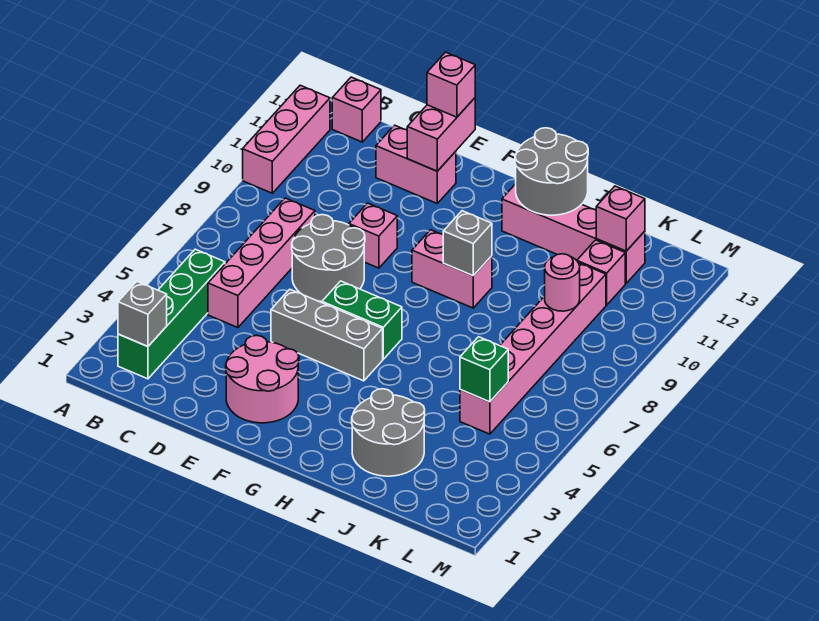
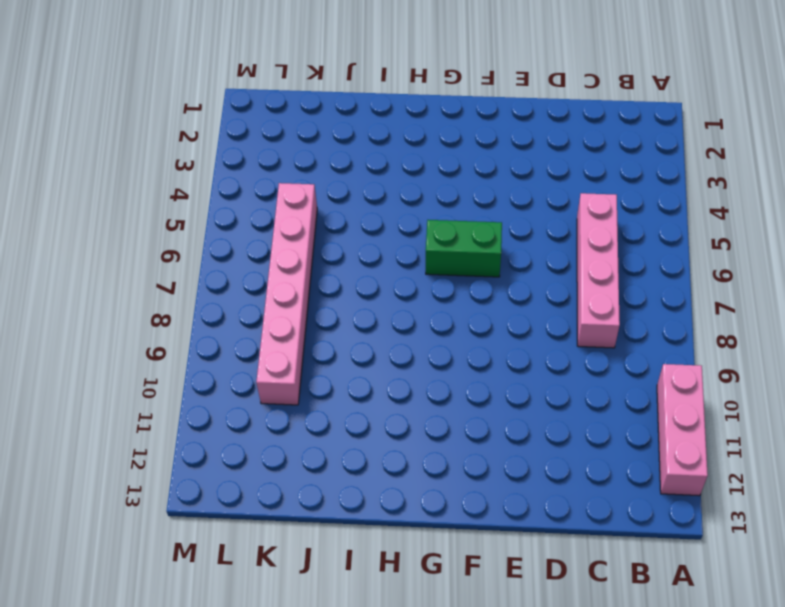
none -> green brick B2:B5 level 1
none -> pink brick B13 level 1
none -> grey round brick D7:E8 level 1

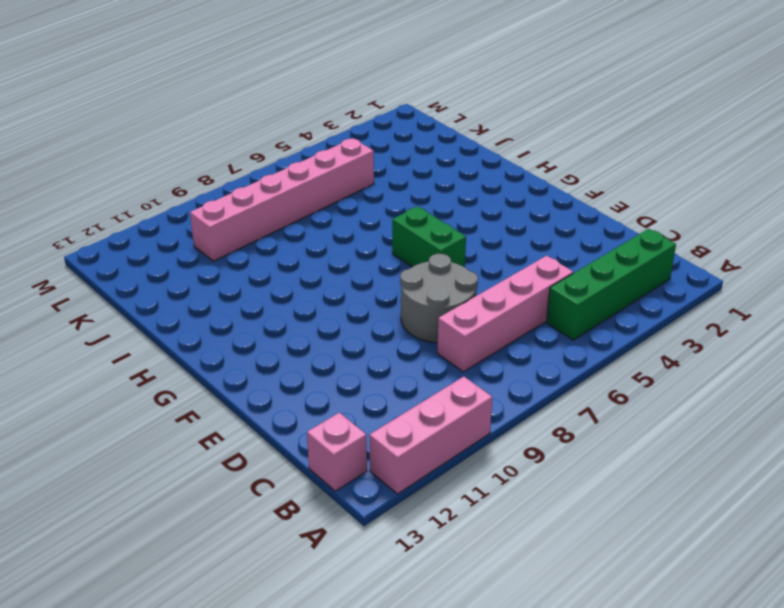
none -> pink brick D12:E12 level 1
none -> pink round brick E2:F3 level 1
none -> grey brick E5:G5 level 1

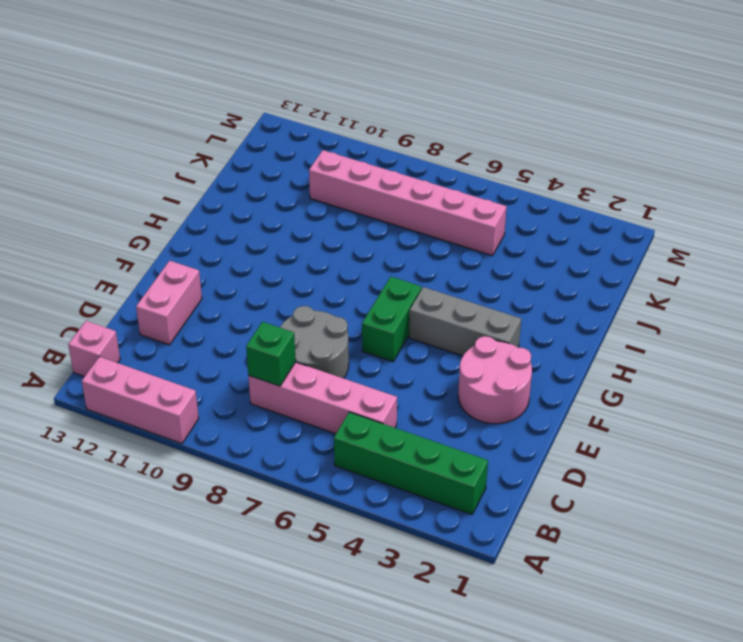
green brick C8 level 2 -> green brick K5 level 2
grey brick G3:G5 level 1 -> grey brick E5:G5 level 1
none -> pink brick E9 level 1
none -> pink brick G9:H9 level 1
none -> pink brick H12:K12 level 1

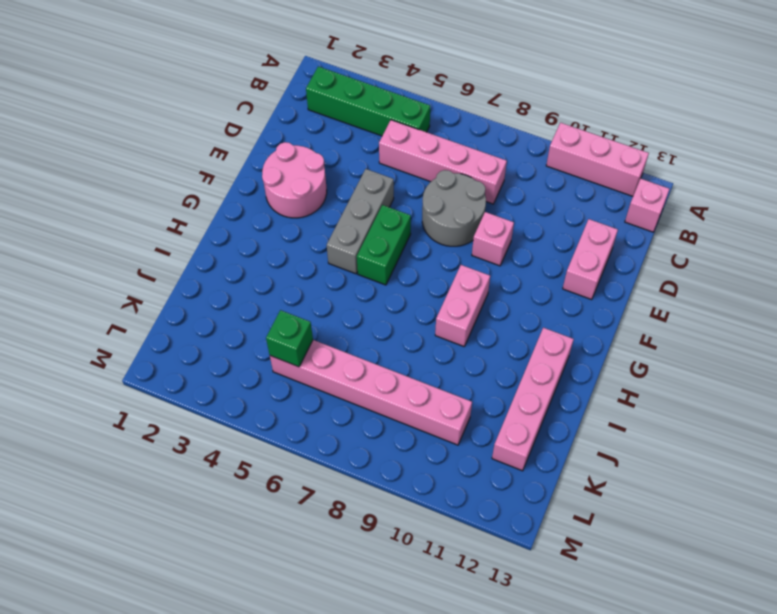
none -> grey round brick I2:J3 level 1
none -> pink brick K11 level 1
none -> grey brick B2 level 2

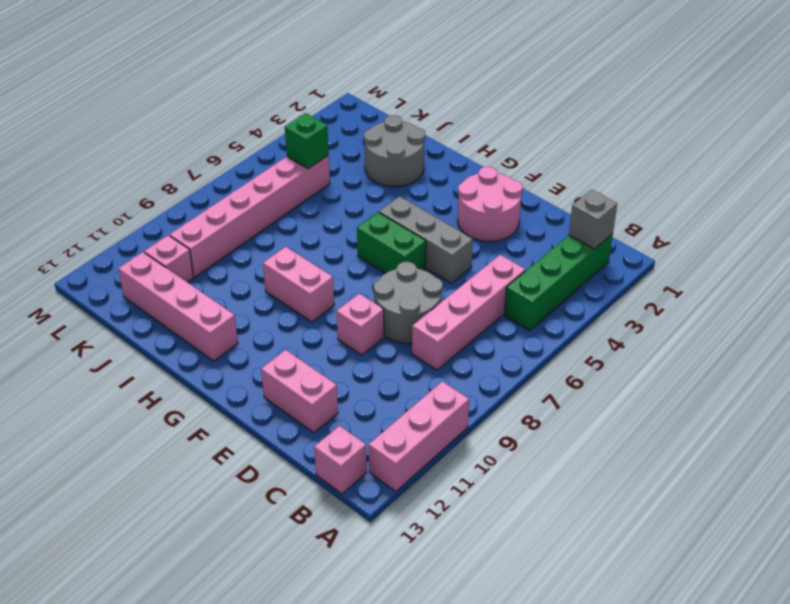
none -> pink brick E12:E13 level 2
none -> grey brick H9 level 2
none -> grey round brick H12:I13 level 2

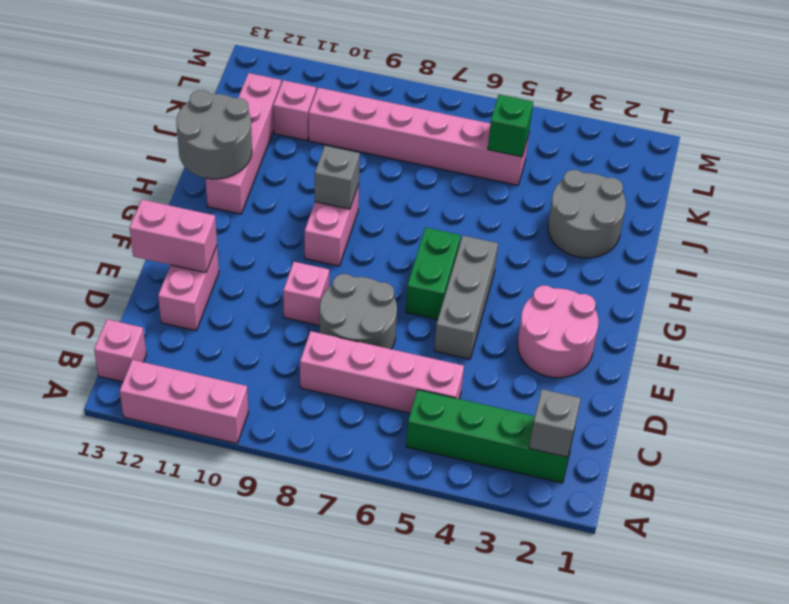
none -> pink round brick K9 level 2
none -> pink brick K12 level 2
none -> pink brick E13 level 3

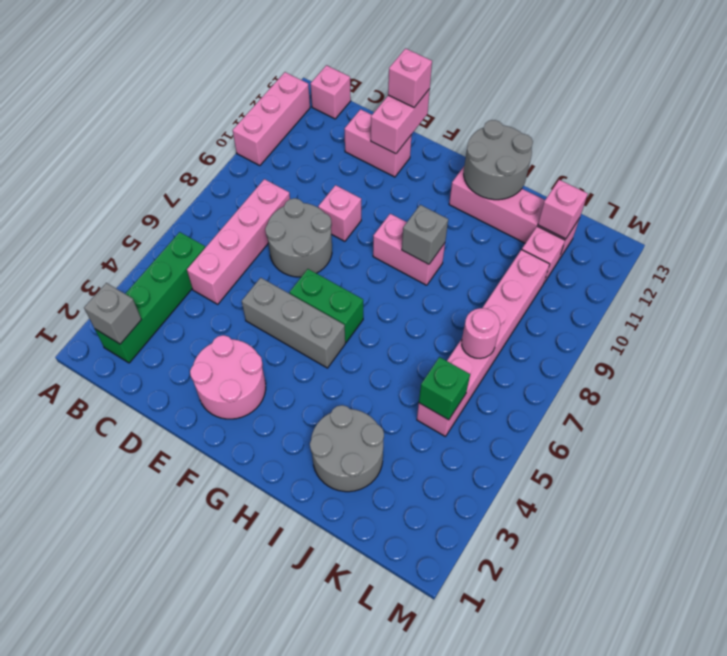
pink round brick K7 level 2 -> pink round brick K9 level 2

